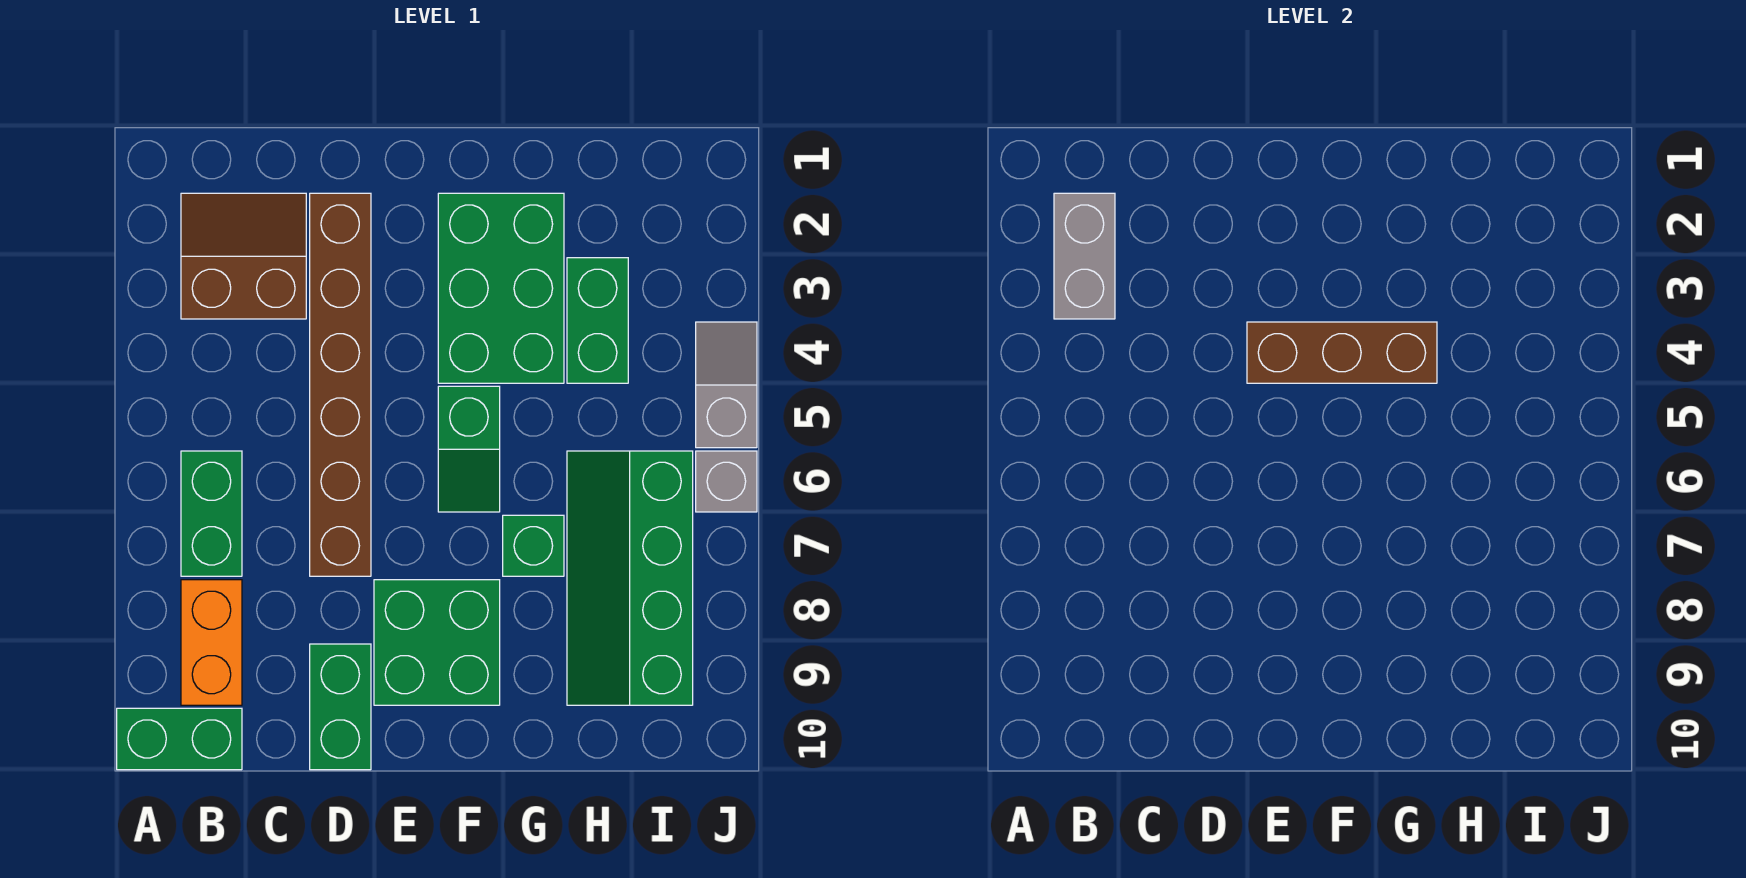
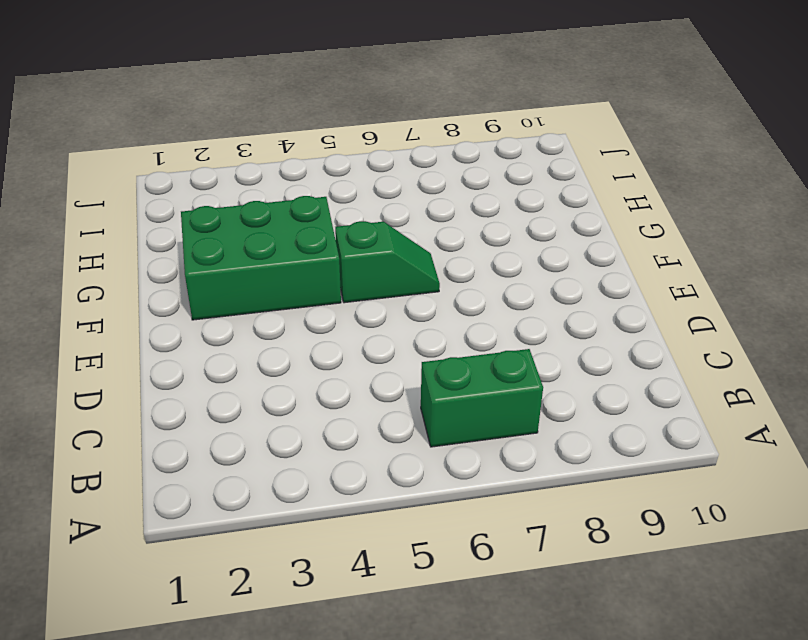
none -> green brick A10:B10 level 1
none -> brown slope B2:C3 level 1 top 3
none -> orange brick B8:B9 level 1

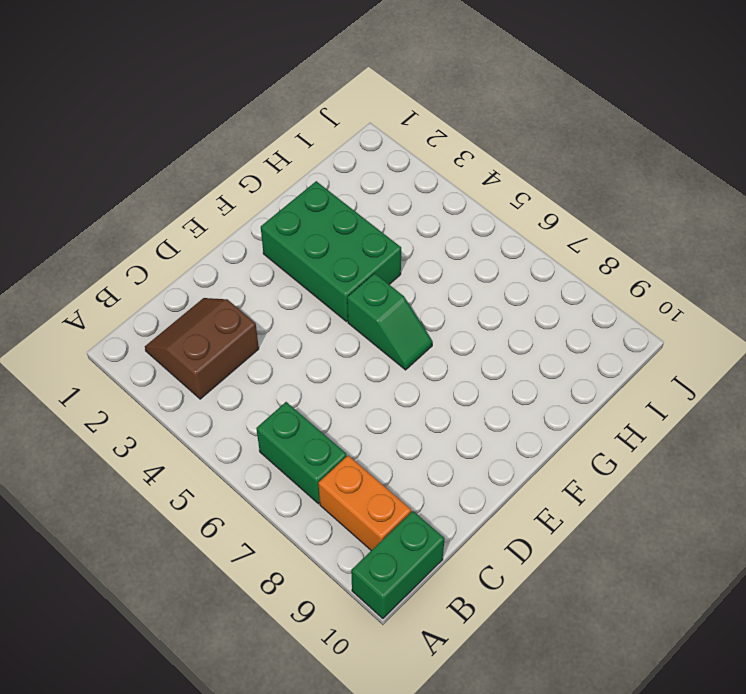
none -> brown brick D2:D7 level 1
none -> green brick D9:D10 level 1
none -> green brick E8:F9 level 1

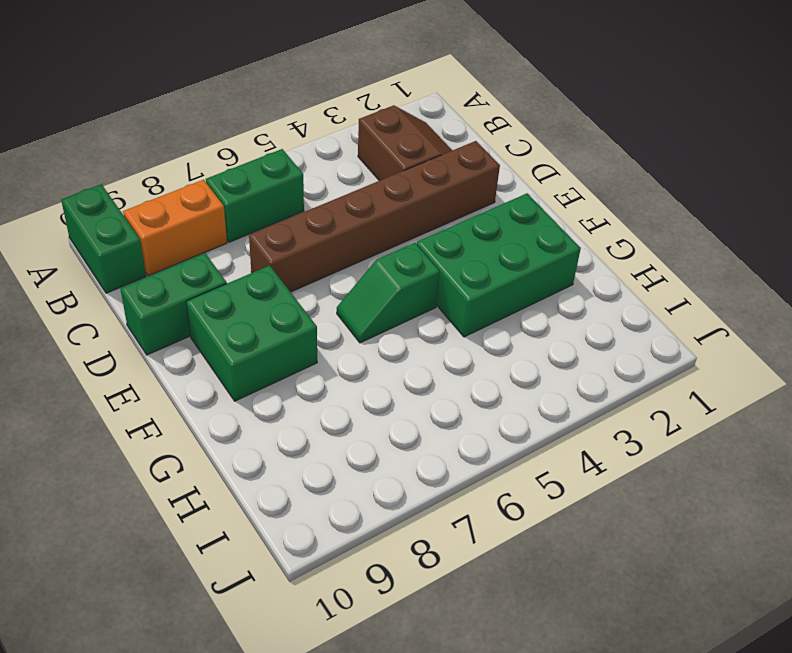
none -> green brick G7 level 1
none -> green brick H3:H4 level 1
none -> green slope H6:I9 level 1 top I

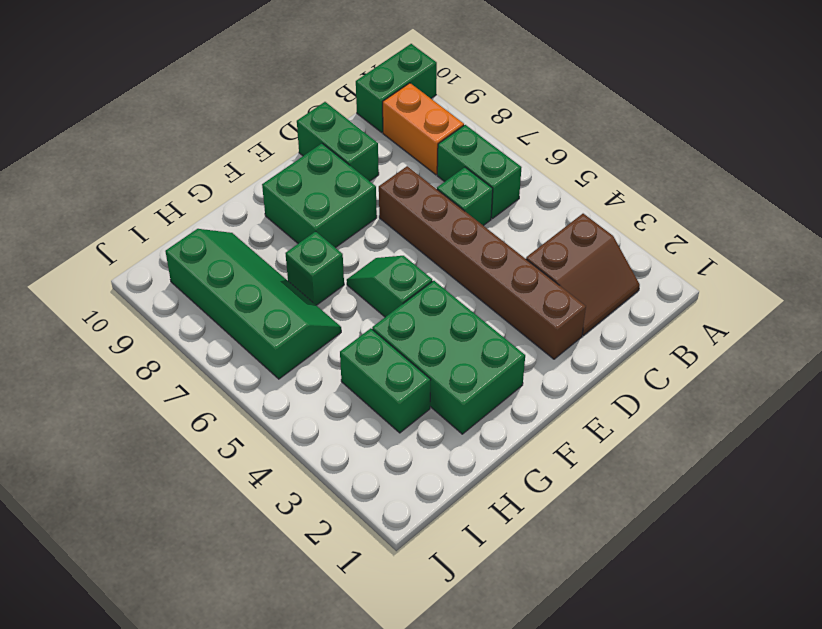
green brick C6 level 1 -> none
none -> grey slope J4:J5 level 1 top 5
none -> grey brick J6 level 1
none -> grey brick B2:B3 level 2

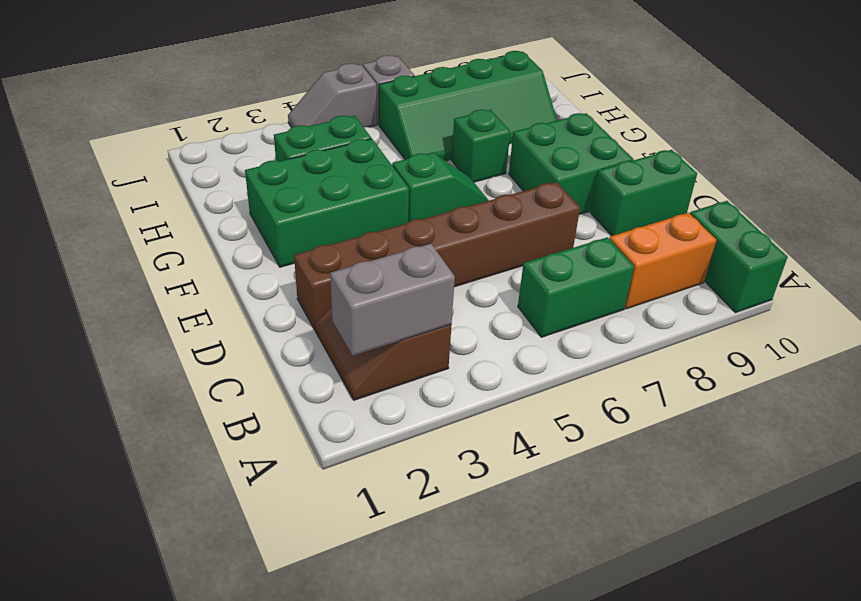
none -> brown brick E4:G4 level 2

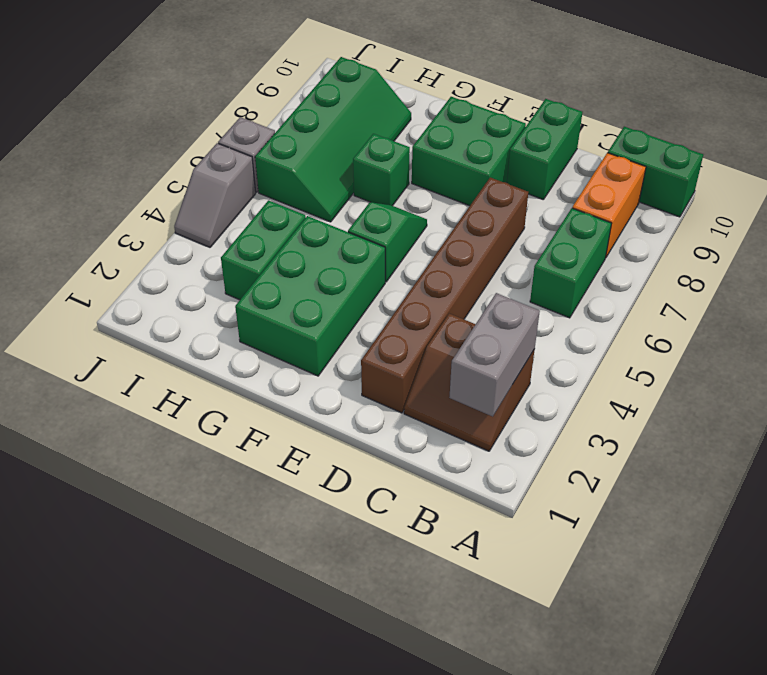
none -> brown brick E4:G4 level 2

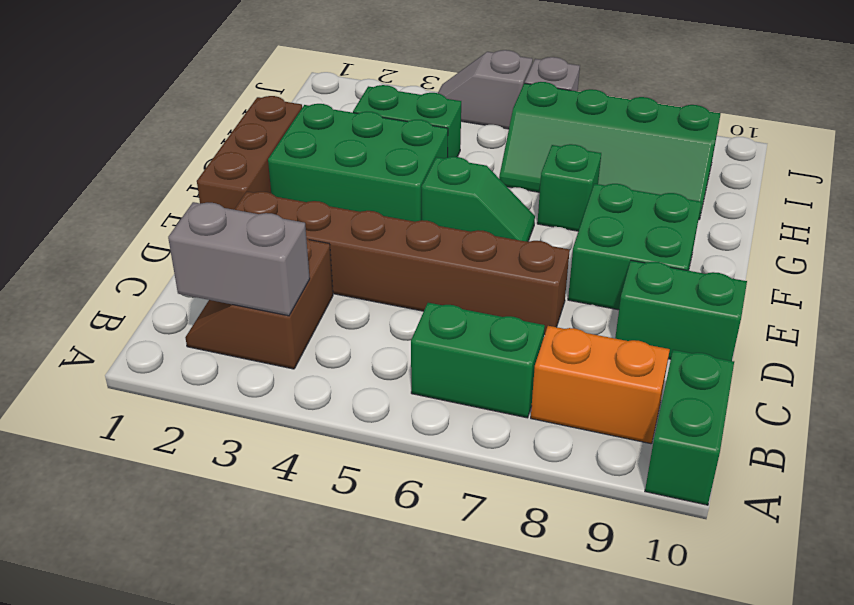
brown brick E1:G1 level 1 -> brown brick E4:G4 level 2

